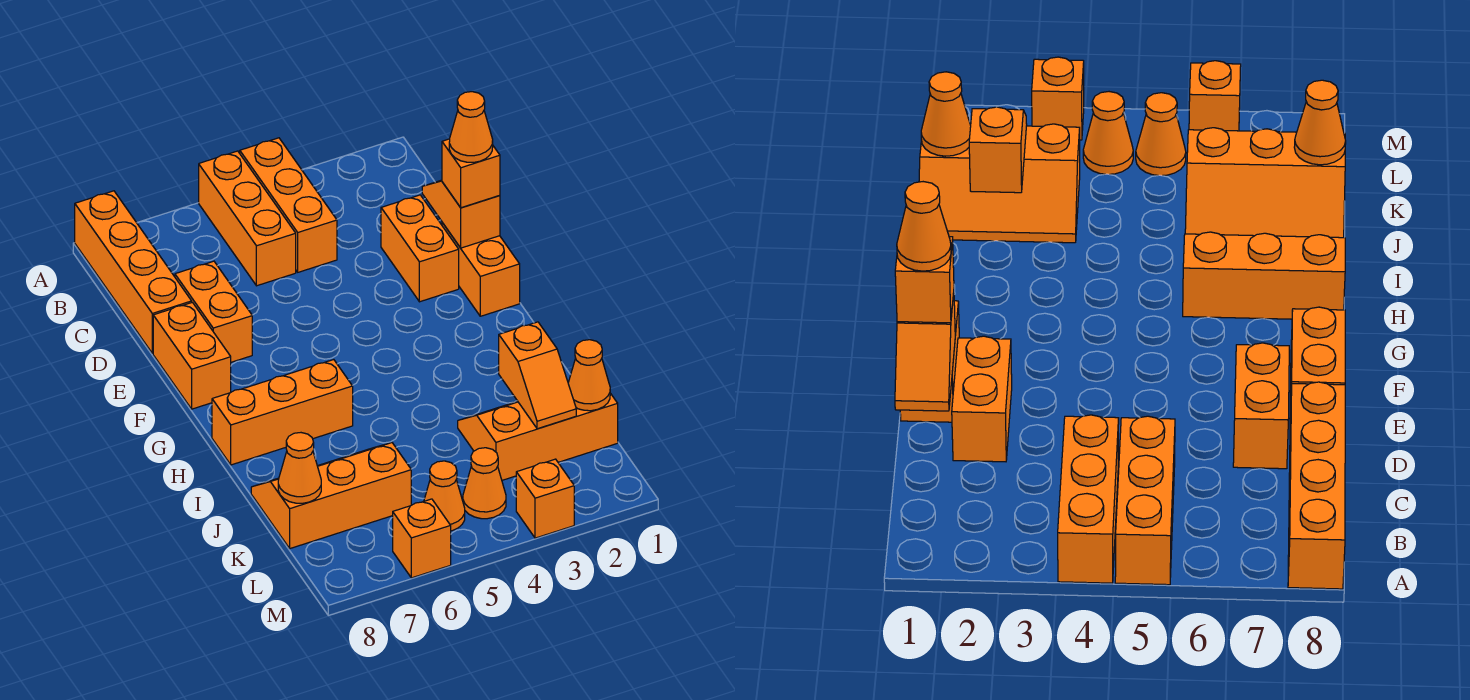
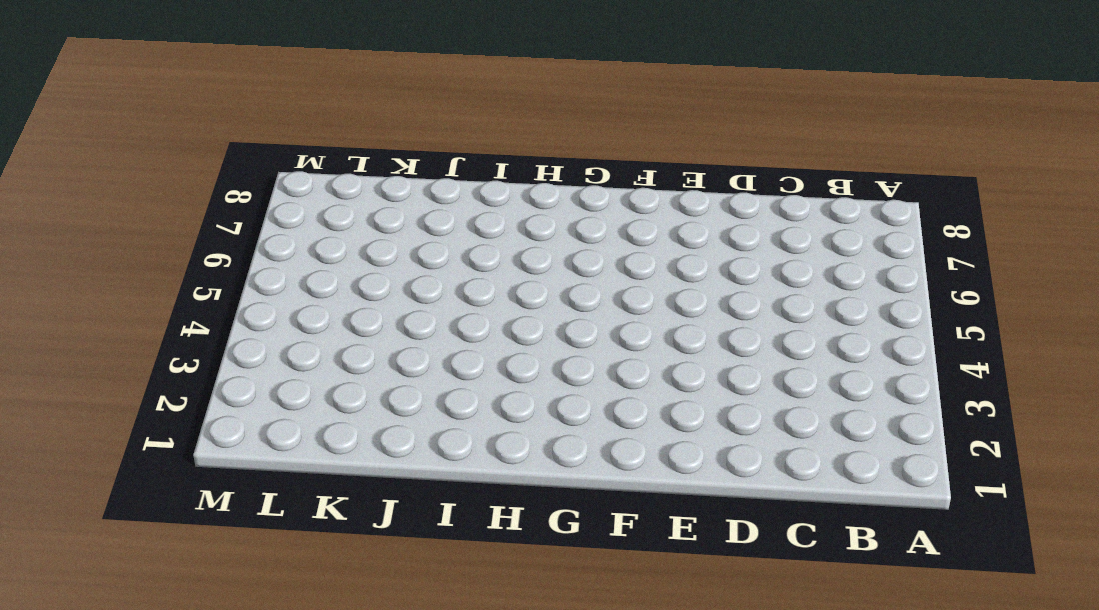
none -> orange brick A4:C4 level 1
none -> orange brick A5:C5 level 1
none -> orange brick A8:D8 level 1

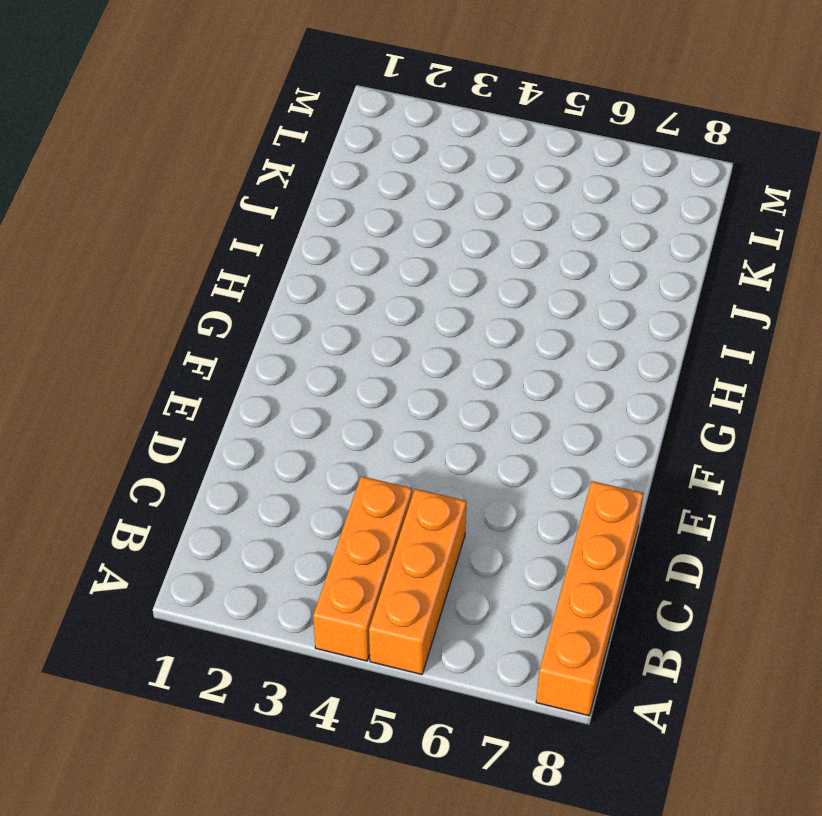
none -> orange brick D2:E2 level 1
none -> orange brick D7:E7 level 1
none -> orange brick E1:F1 level 1

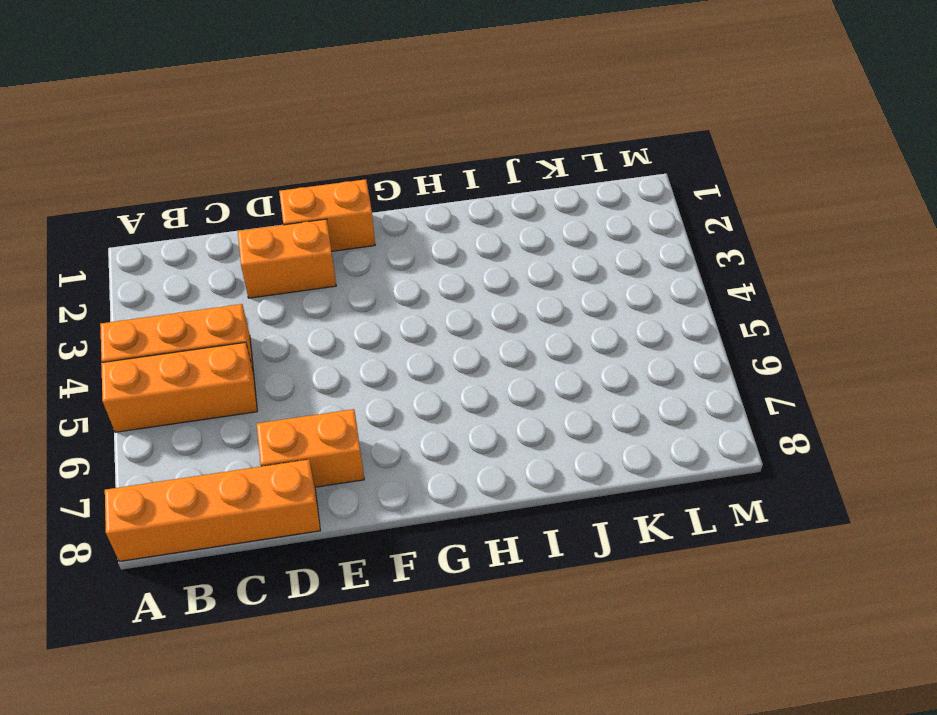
none -> orange brick E8:F8 level 1
none -> orange brick H6:H8 level 1
none -> orange slope J1:K3 level 1 top K

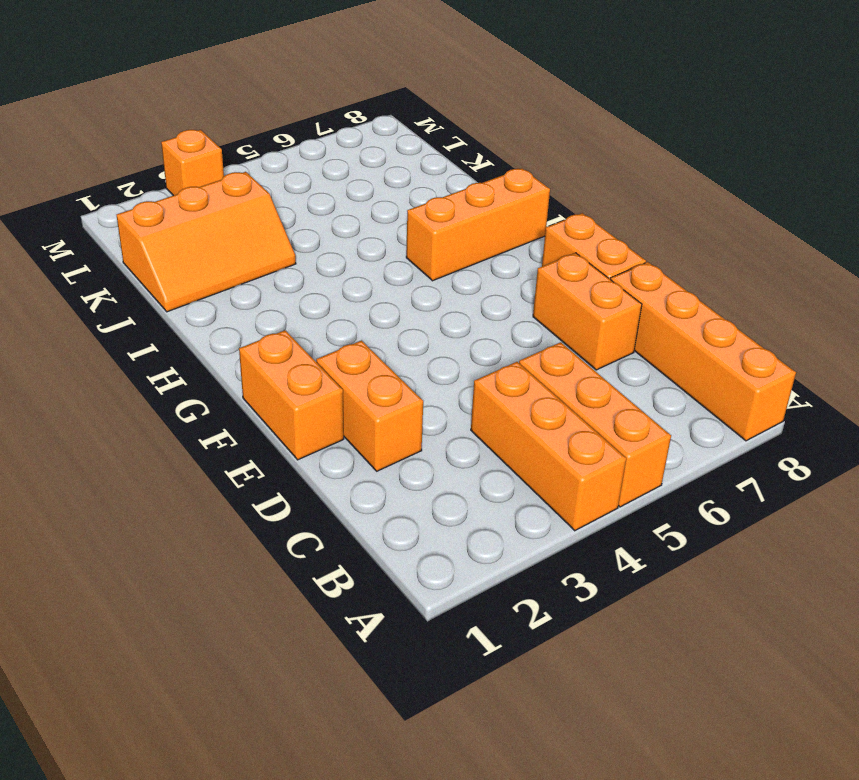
none -> orange slope J6:K8 level 1 top K
none -> orange cone L4 level 1
none -> orange cone L5 level 1

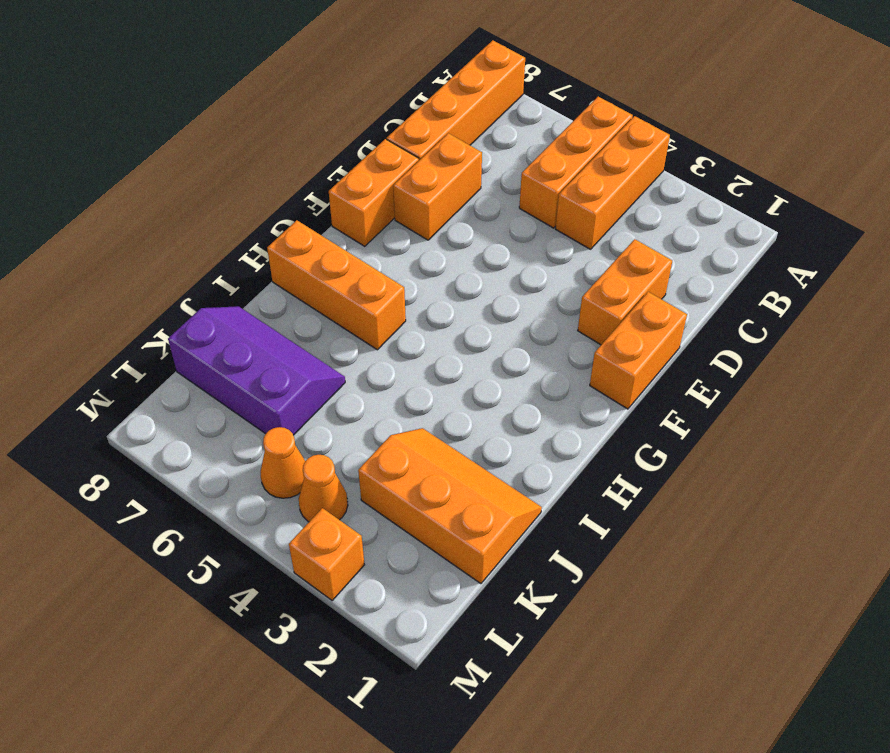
purple slope J6:K8 level 1 top K -> orange slope J6:K8 level 1 top K
none -> orange brick M6 level 1
none -> orange slope D1:E1 level 2 top E
none -> orange slope J2:K2 level 2 top J

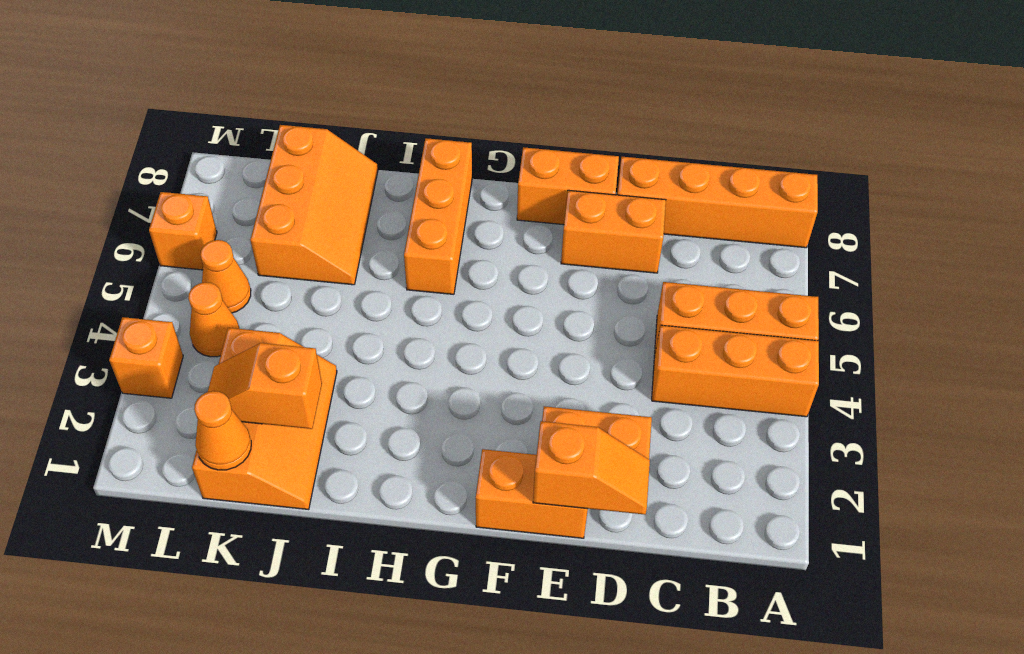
none -> orange cone K8 level 2
none -> orange brick E1 level 3
none -> orange cone E1 level 4

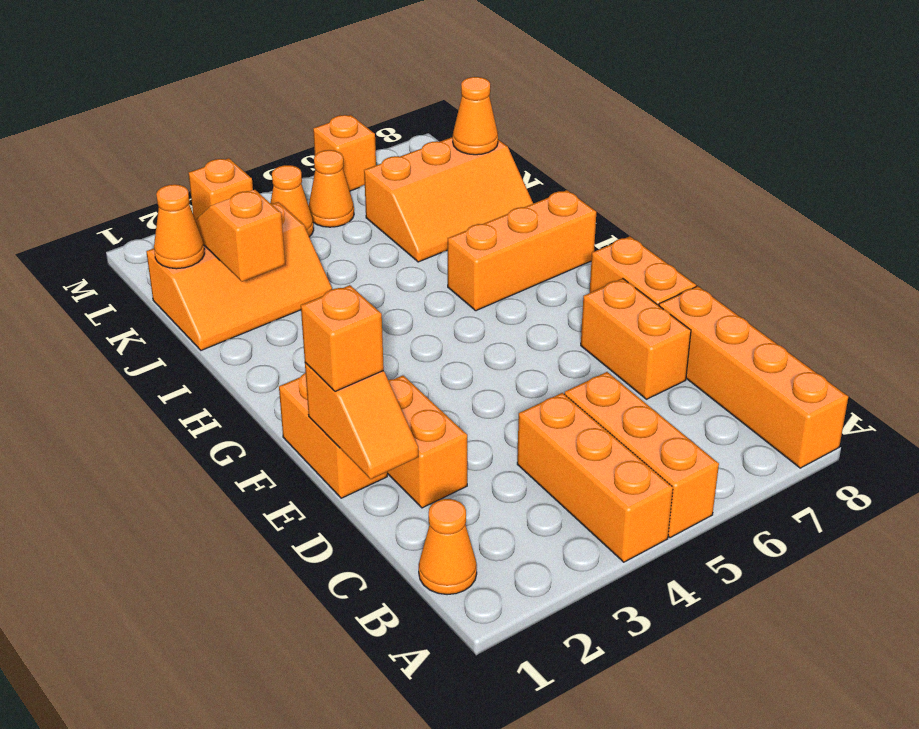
orange cone B1 level 1 -> orange cone E1 level 4

